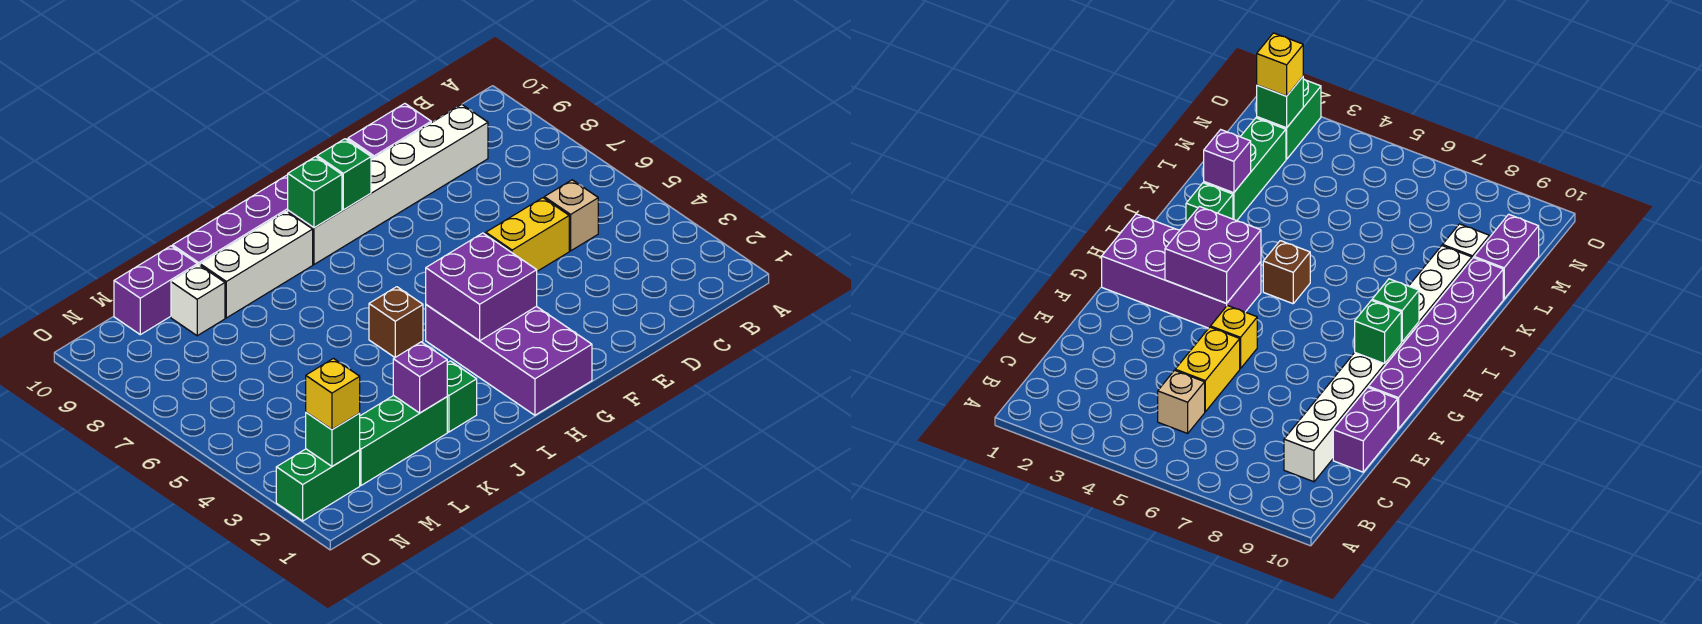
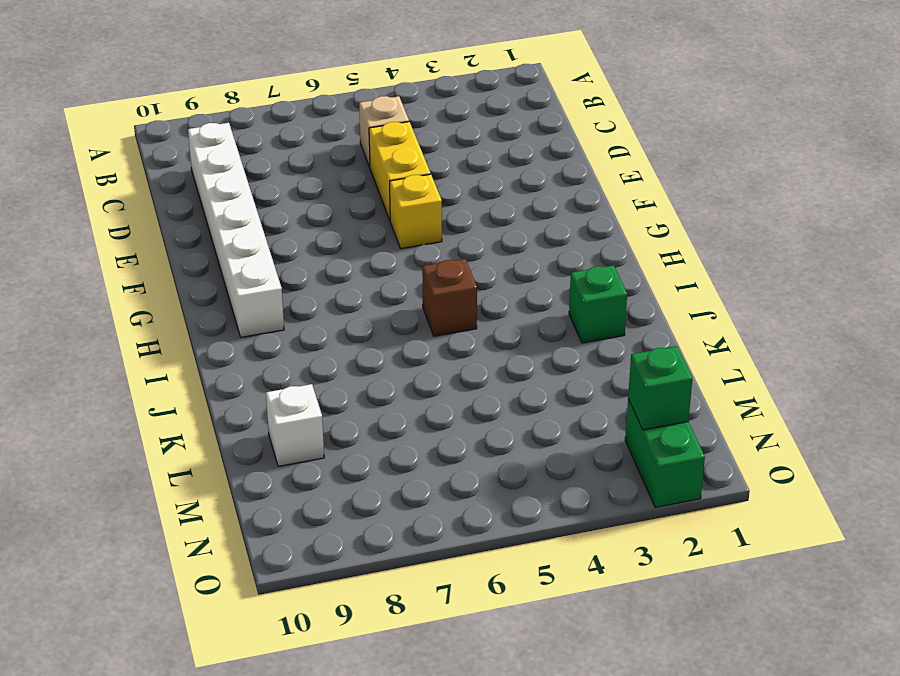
none -> purple brick D10:E10 level 1
none -> purple brick F10:K10 level 1
none -> purple brick G1:H4 level 1

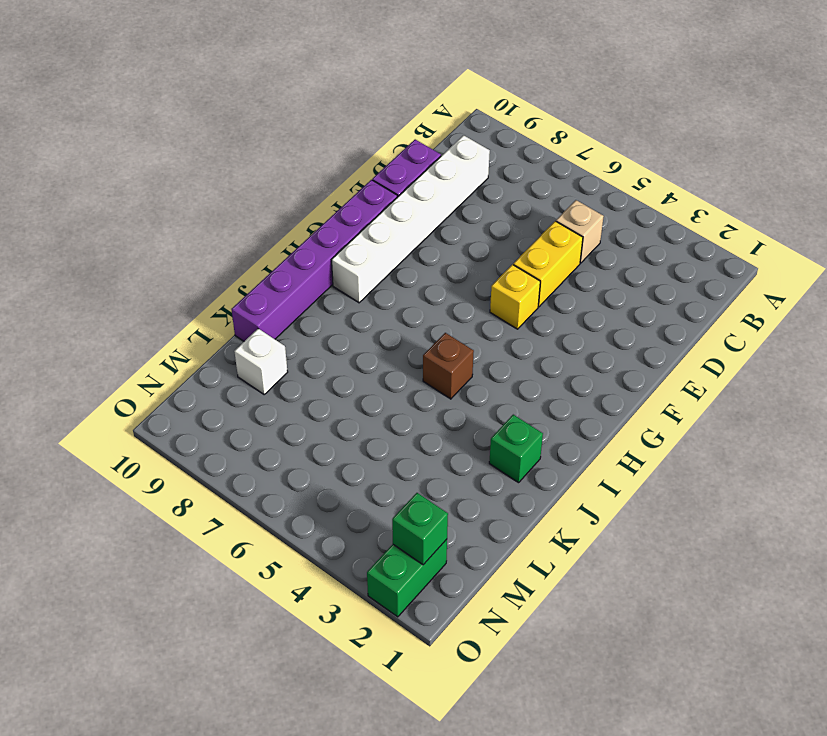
none -> purple brick G1:H4 level 1
none -> white brick I9:K9 level 1
none -> green brick K2:M2 level 1

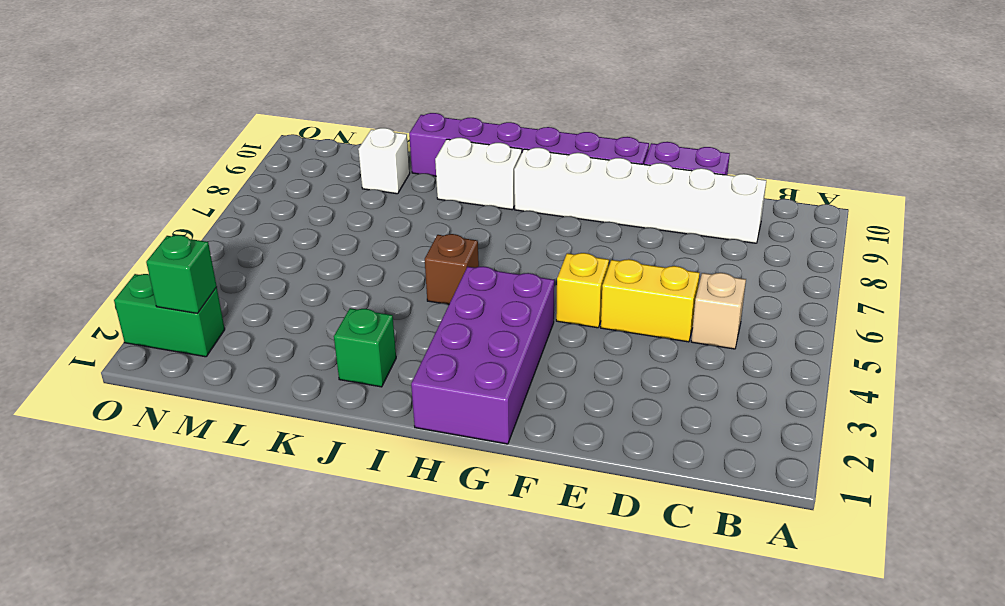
white brick I9:J9 level 1 -> white brick I9:K9 level 1
none -> green brick K2:M2 level 1
none -> purple brick L10:M10 level 1
none -> purple brick G3:H4 level 2

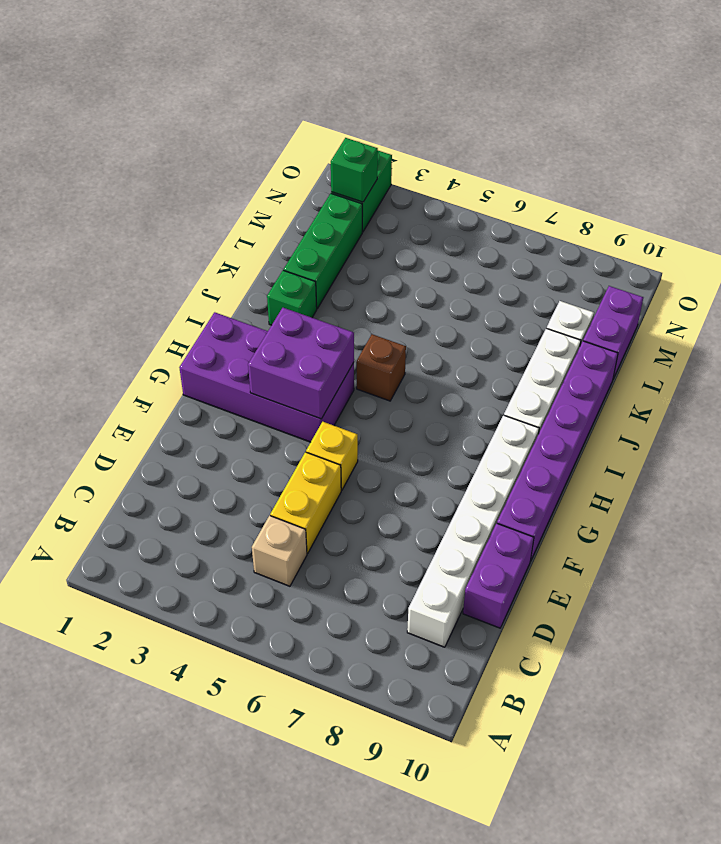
none -> green brick G9 level 2
none -> green brick H9 level 2
none -> purple brick K2 level 2

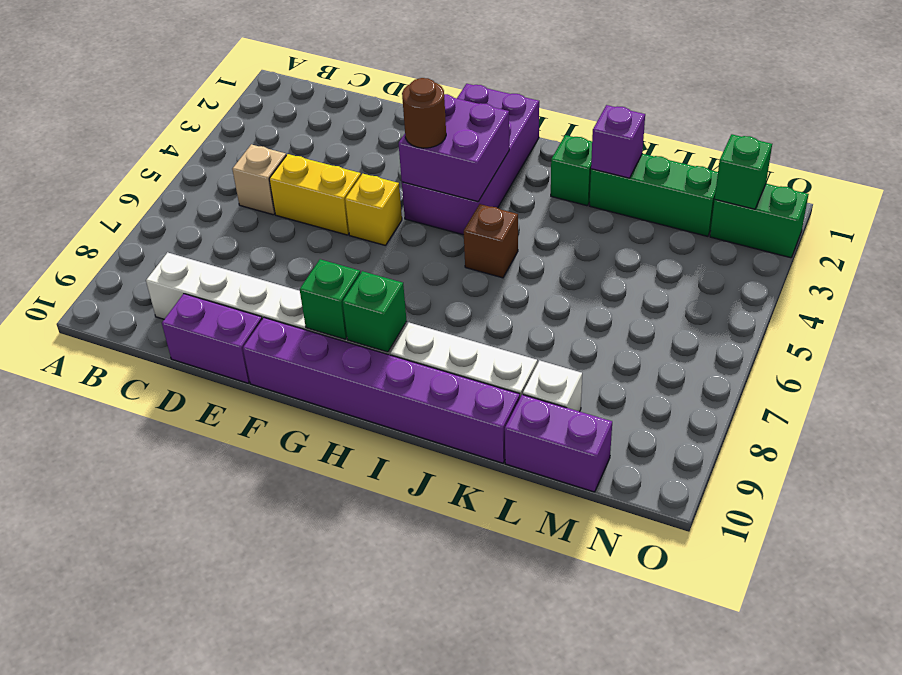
brown round brick G4 level 3 -> none
none -> yellow brick N2 level 3

